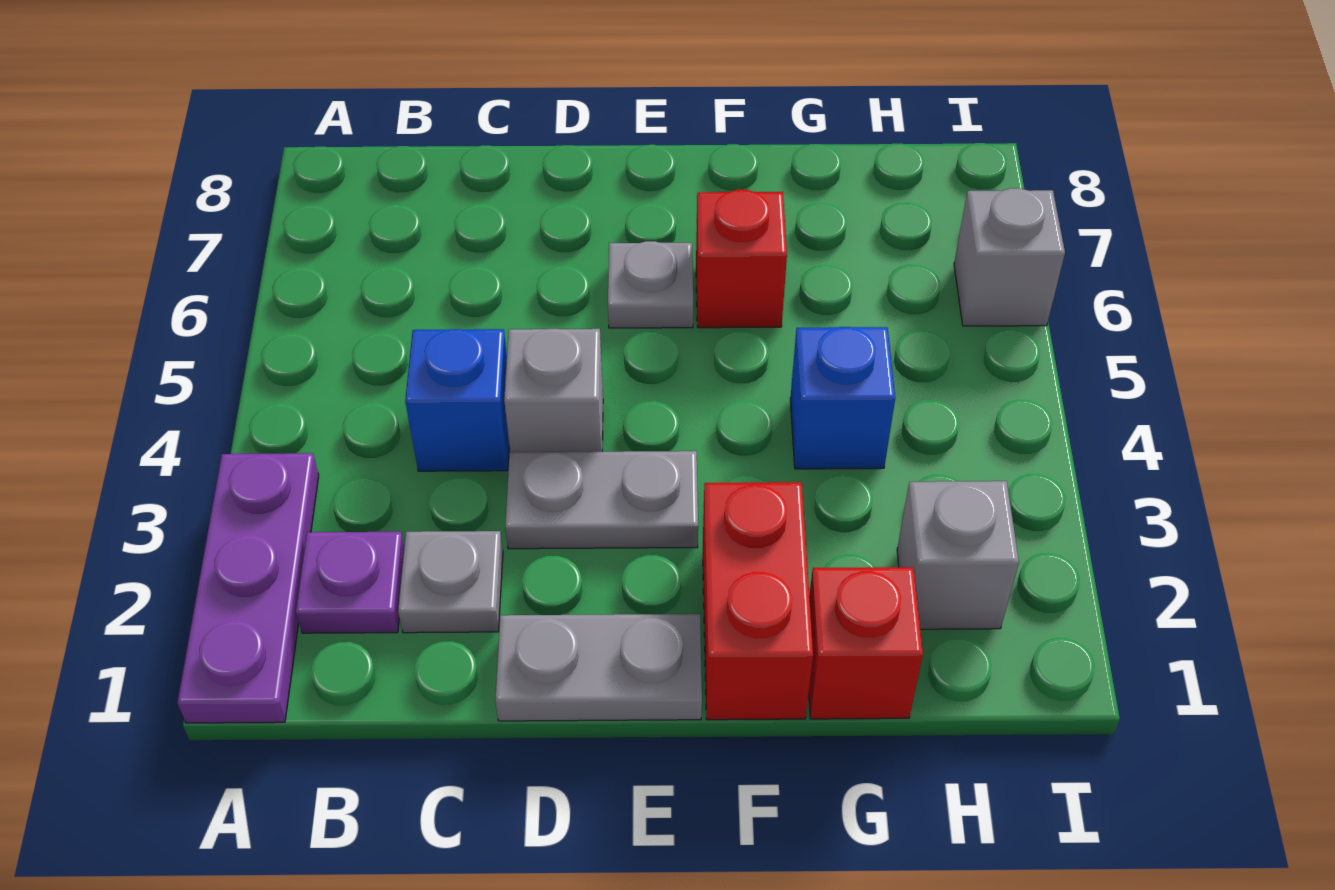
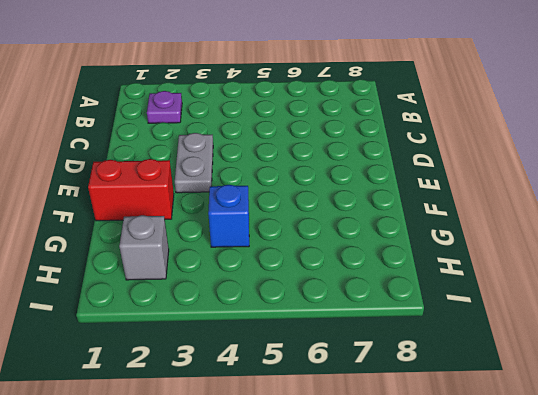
none -> purple plate A1:A3 level 1
none -> grey plate C2 level 1
none -> blue brick C4 level 1

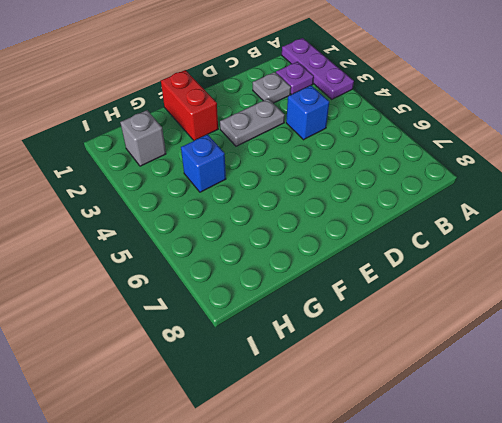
none -> grey plate D1:E1 level 1
none -> grey brick D4 level 1
none -> grey plate E6 level 1

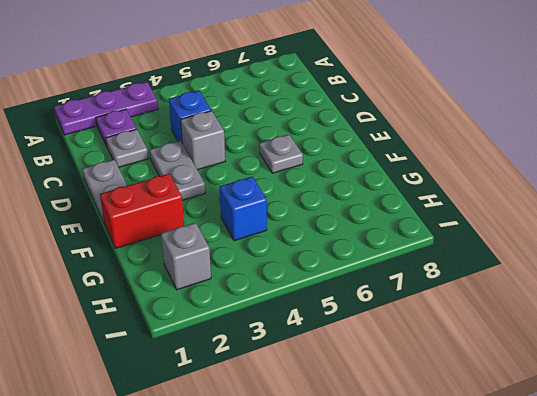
none -> red brick F6 level 1
none -> red brick G1 level 1
none -> grey brick I6 level 1

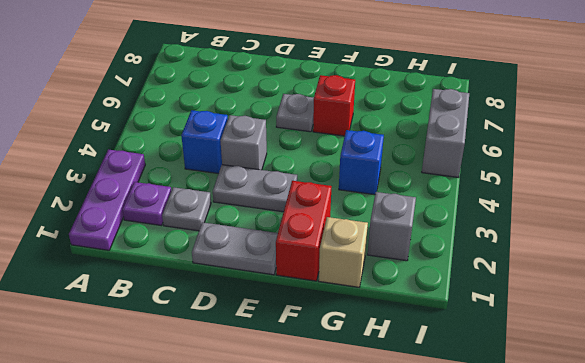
tan brick G1 level 1 -> red brick G1 level 1
grey brick I5:I6 level 1 -> grey brick I6 level 1

